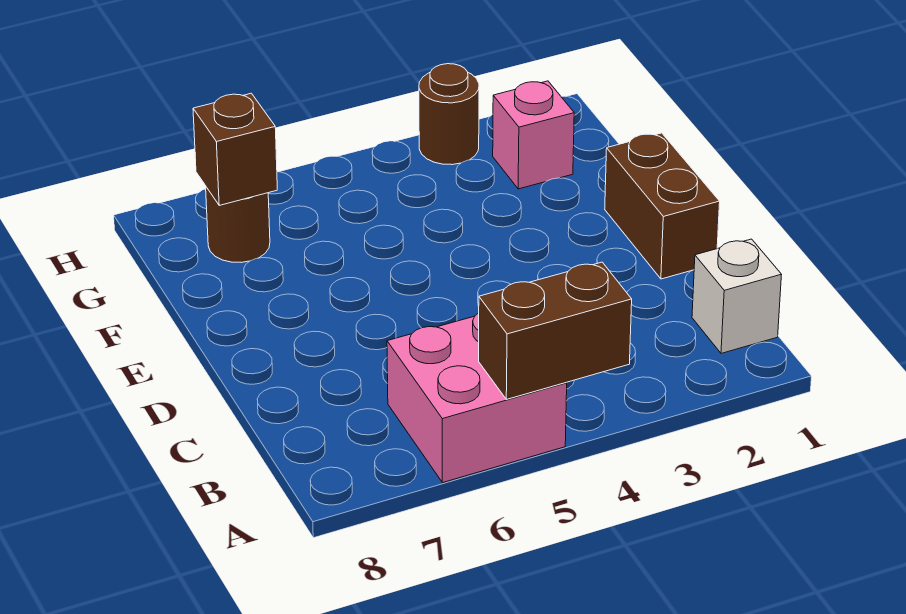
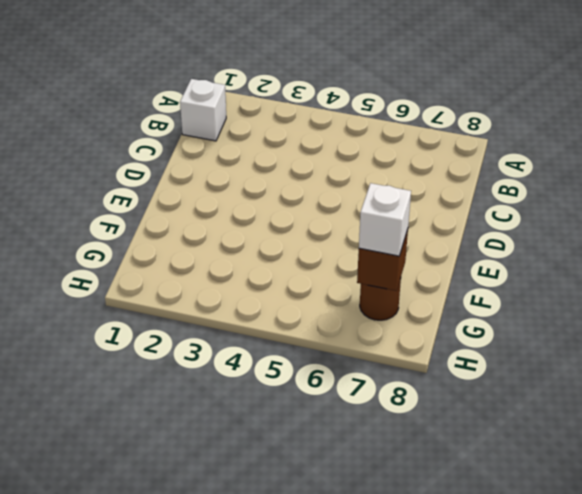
white brick G7 level 3 -> none
none -> pink brick A5:B6 level 1
none -> brown brick D1:E1 level 1

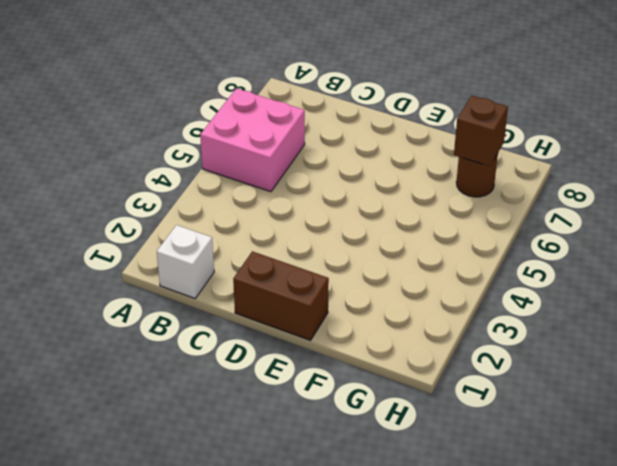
none -> pink brick G2 level 1
none -> brown round brick H3 level 1

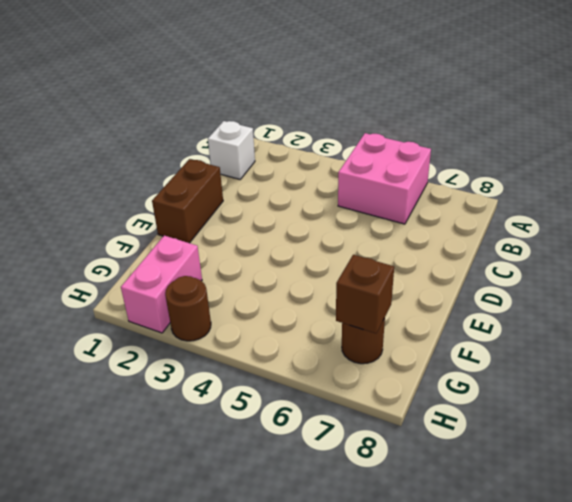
pink brick G2:H2 level 1 -> pink brick G2 level 1
none -> brown brick A4:A5 level 2

